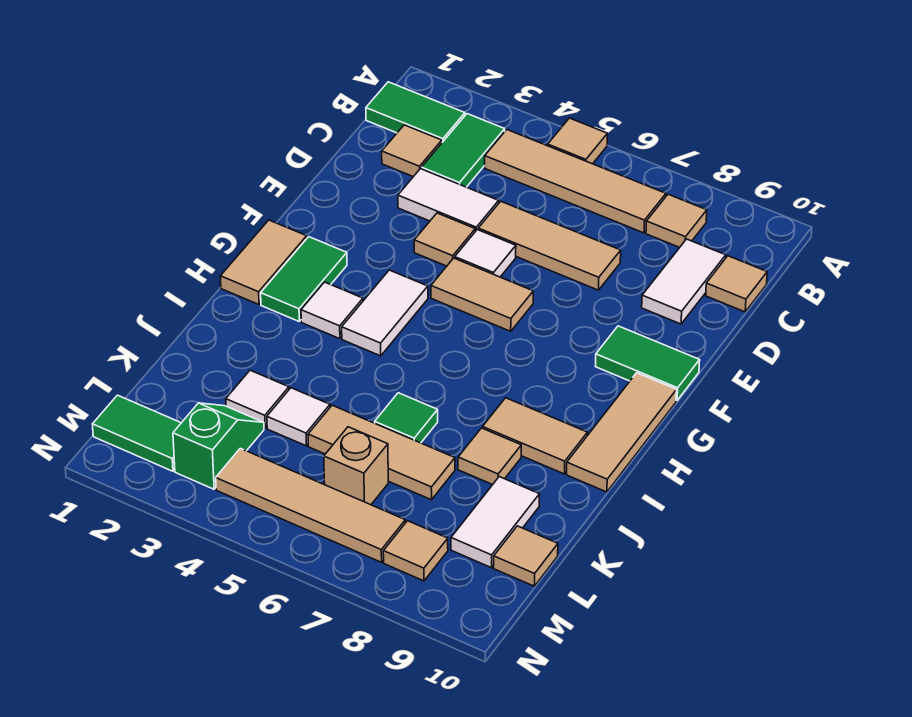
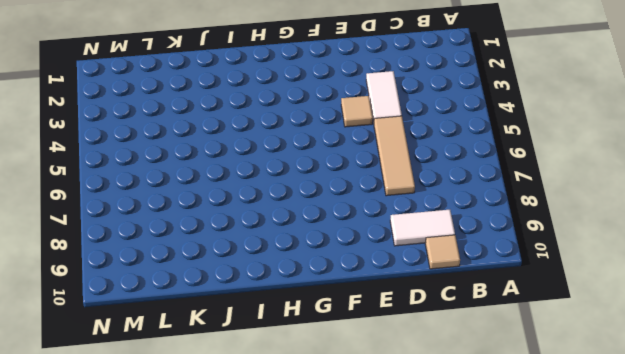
none -> tan tile A5 level 1
none -> green tile B1:B2 level 1
none -> green tile B3:C3 level 1
none -> tan tile B4:B7 level 1

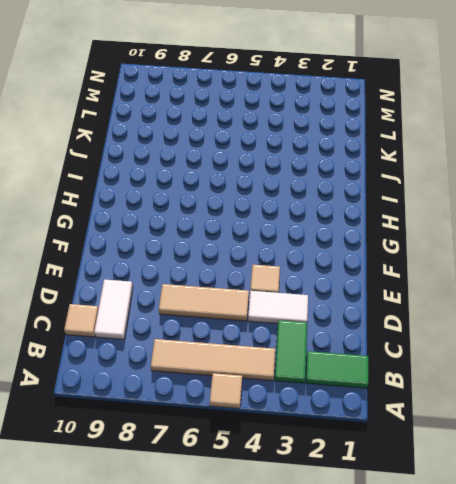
none -> tan tile B8 level 1
none -> tan tile C2 level 1
none -> white tile E5 level 1
none -> tan tile F5:F6 level 1

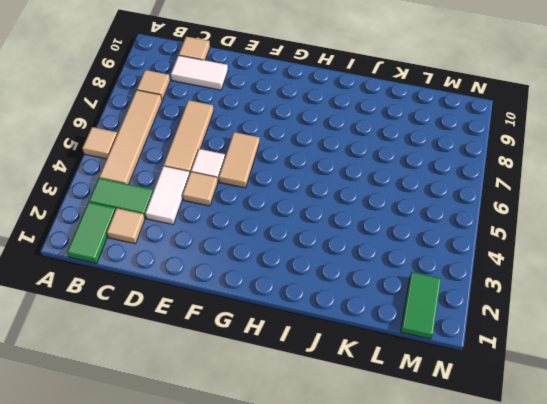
none -> green tile F9:F10 level 1
none -> tan tile G1:H1 level 1
none -> green tile G2:H2 level 1
none -> white tile G4:H4 level 1

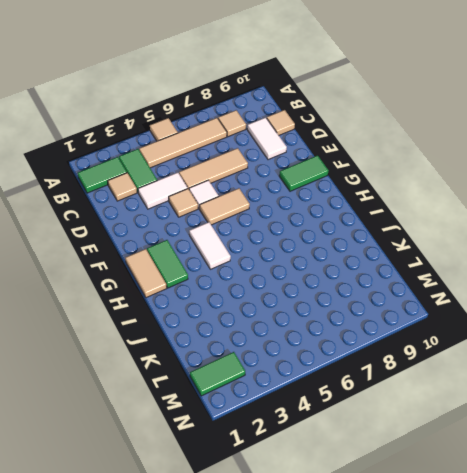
none -> tan tile G10:I10 level 1
none -> white tile H3 level 1
none -> tan tile I8:I9 level 1
none -> green tile J6 level 1

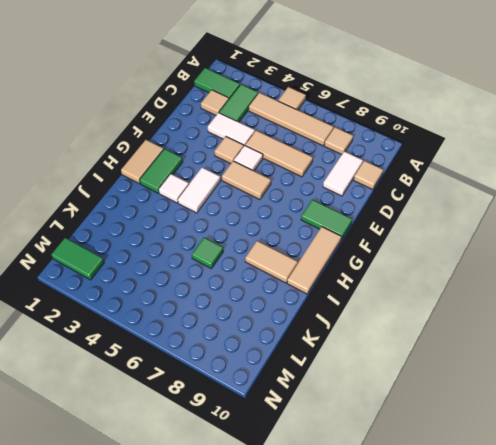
none -> tan tile J8 level 1
none -> white tile K3 level 1
none -> white tile K4 level 1
none -> tan tile K5:K7 level 1

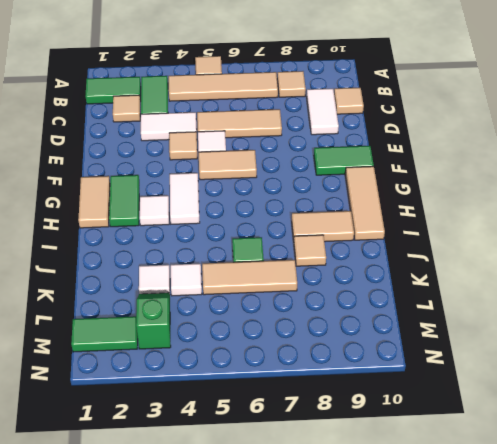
none -> white tile K9:L9 level 1
none -> tan brick L6 level 1
none -> tan tile L10 level 1
none -> tan tile M4:M7 level 1

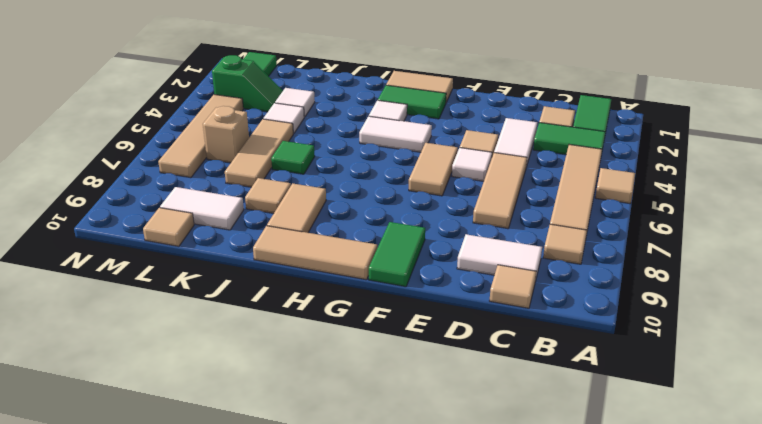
none -> tan tile M8 level 1

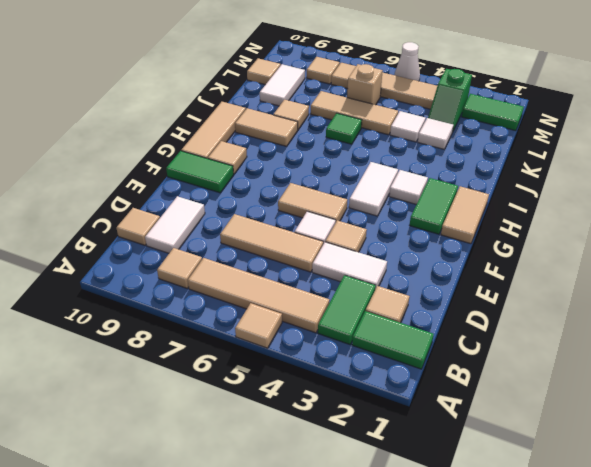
tan tile G9 level 1 -> none
white cone N5 level 1 -> none

